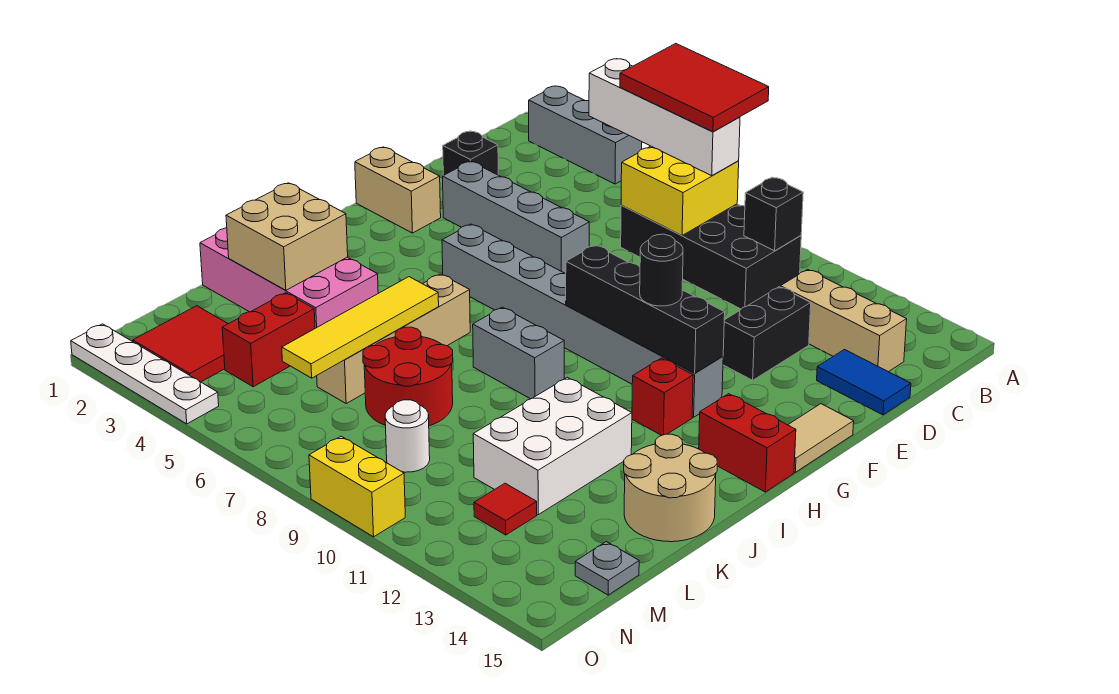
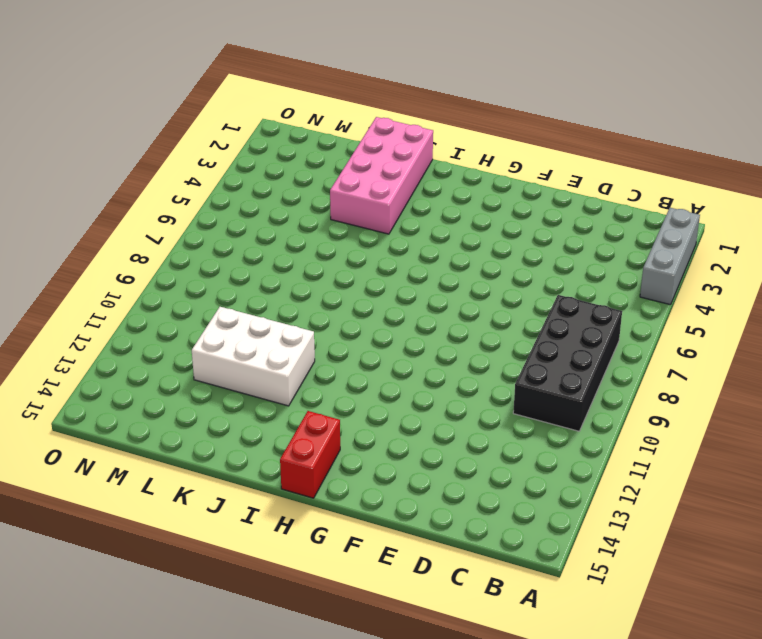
none -> tan brick C12:C14 level 1
none -> black brick D2 level 1
none -> black brick D12:E12 level 1
none -> blue tile D14:D15 level 1

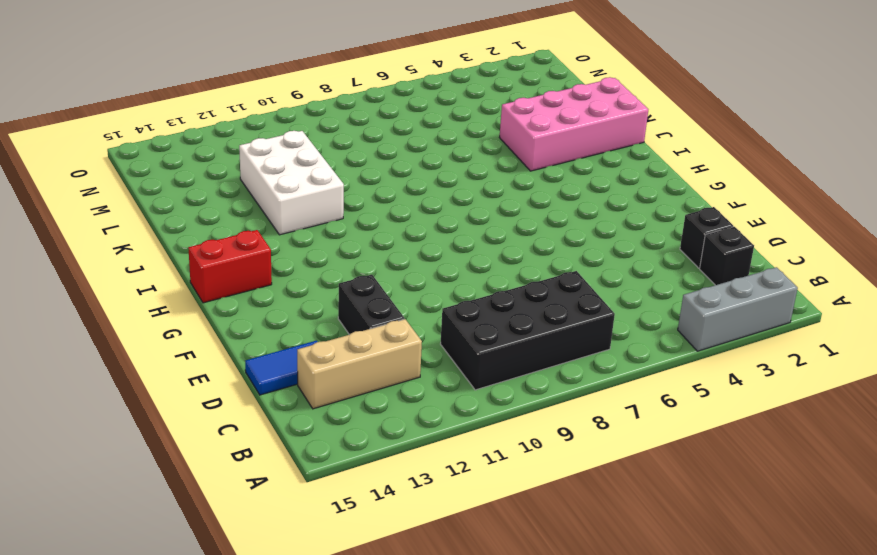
black brick C2 level 1 -> black brick B10 level 2
none -> grey brick E3:E6 level 1
none -> tan brick F1:F2 level 1
none -> tan tile F15:G15 level 1
none -> grey brick G5:G12 level 1

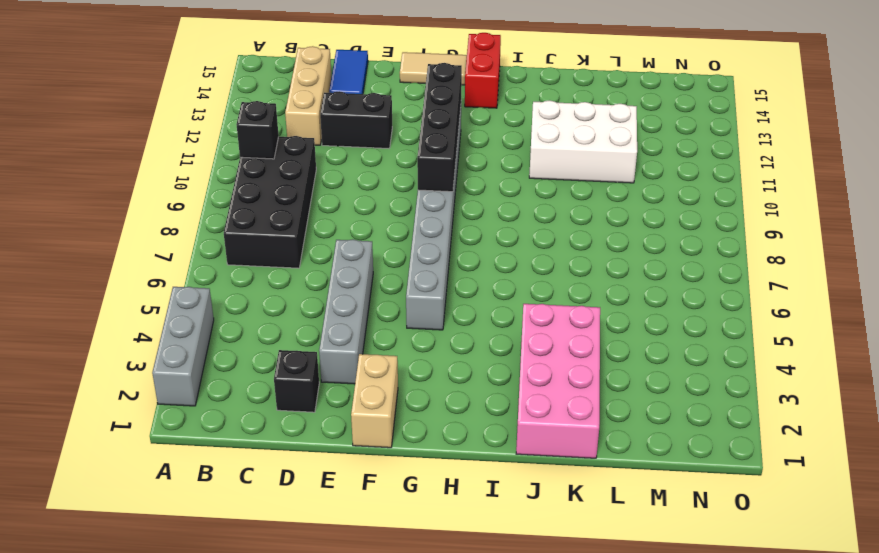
none -> red brick H12 level 1
none -> tan brick I6:L6 level 1
none -> grey brick I8:I9 level 1
none -> tan round brick J14:K15 level 1

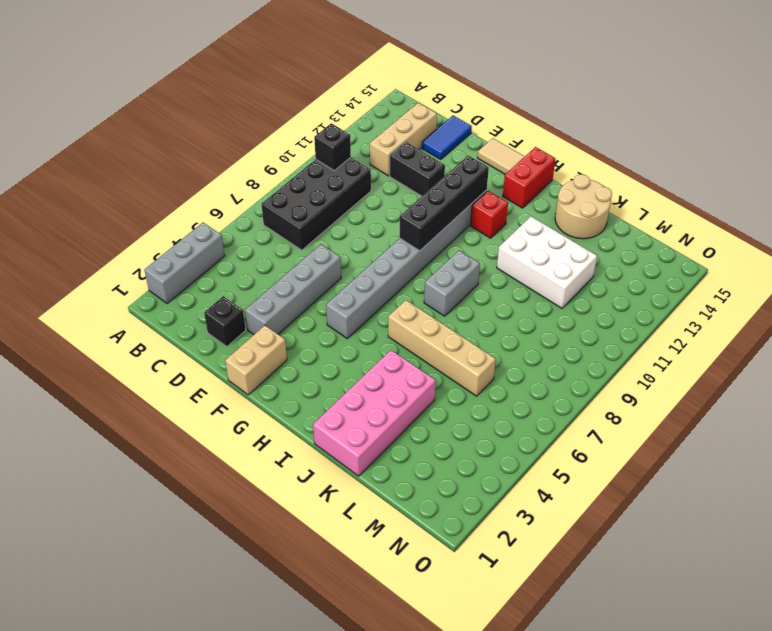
none -> red round brick K7:L8 level 1
none -> red brick L4:M4 level 1
none -> red tile M2:N3 level 1
none -> white round brick M9 level 1

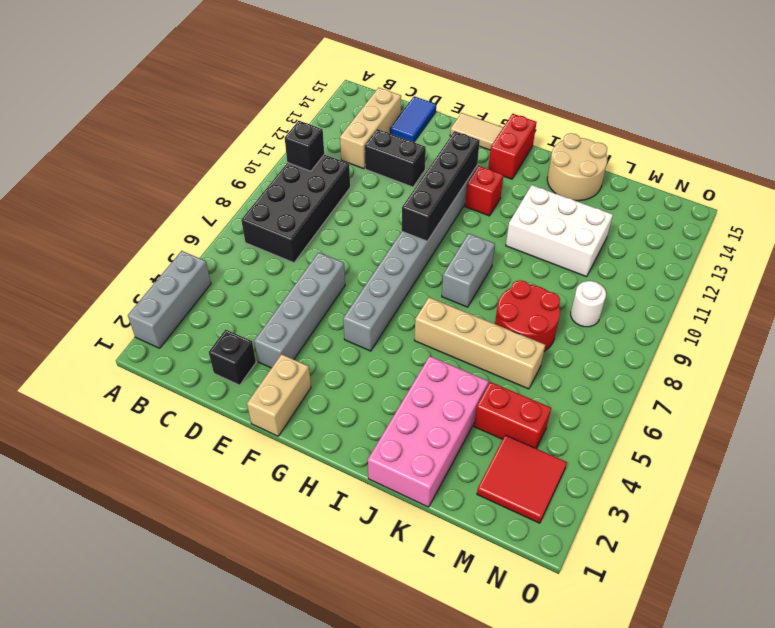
none -> red tile M12 level 1
none -> grey plate M15 level 1
none -> white plate O1:O4 level 1
none -> yellow brick O9:O10 level 1

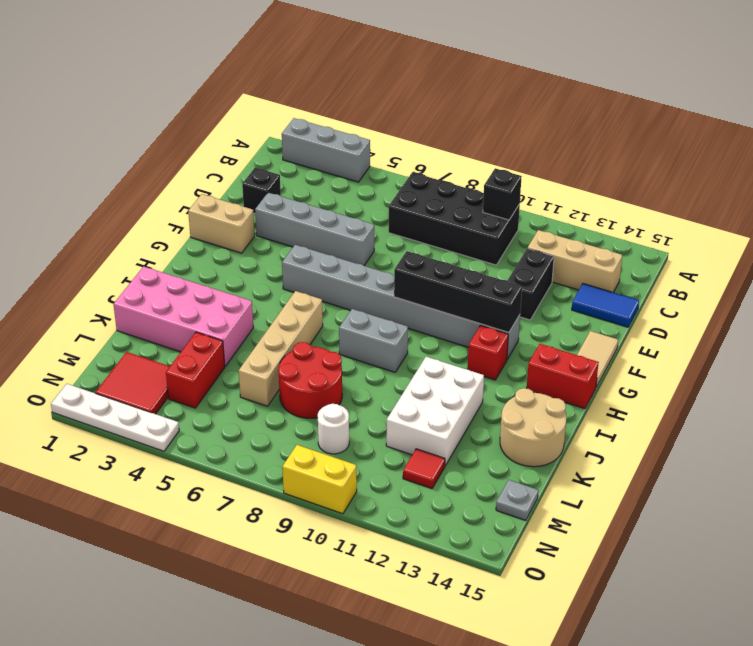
none -> yellow brick B7:C8 level 2
none -> tan brick J2:K3 level 2
none -> yellow tile J6:M6 level 2
none -> white brick B5:B8 level 3

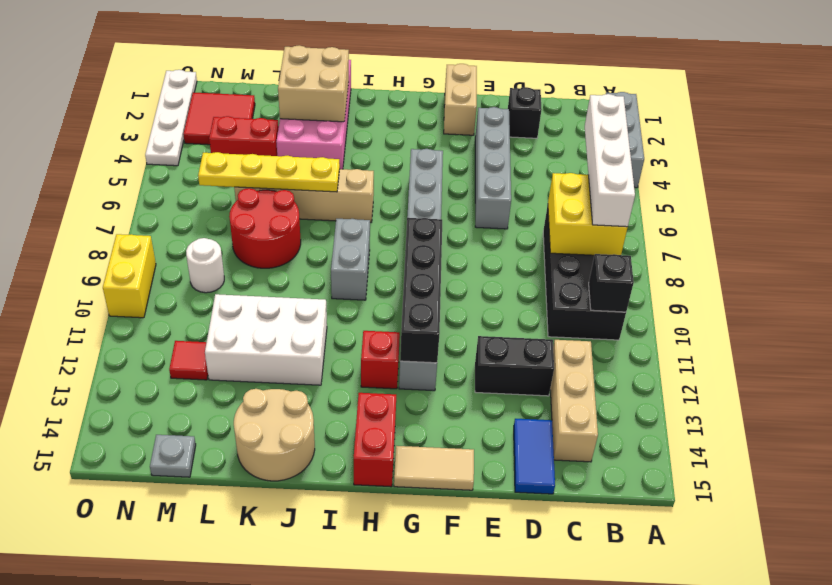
yellow plate J6:M6 level 2 -> yellow tile J6:M6 level 2
none -> black round brick G11 level 3
none -> red tile A6:B8 level 4

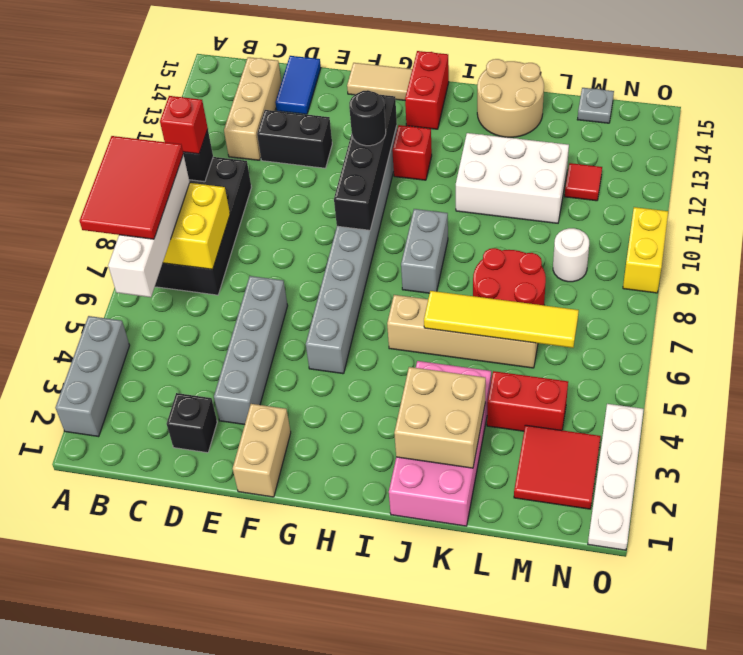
red brick B10 level 3 -> none

